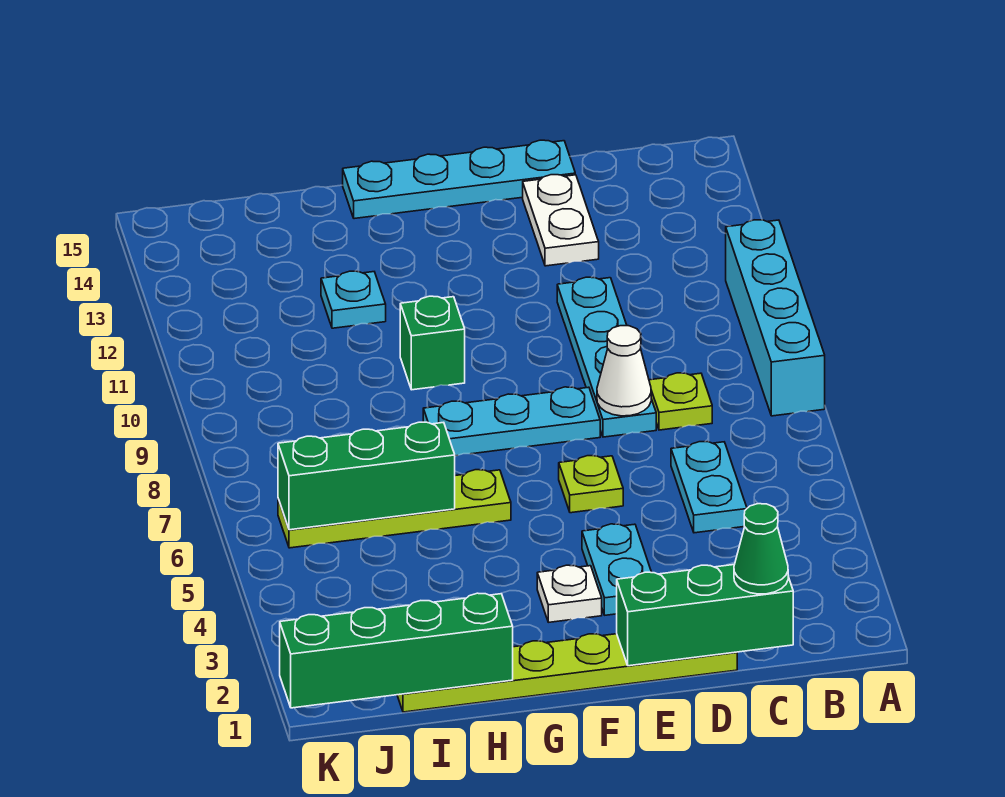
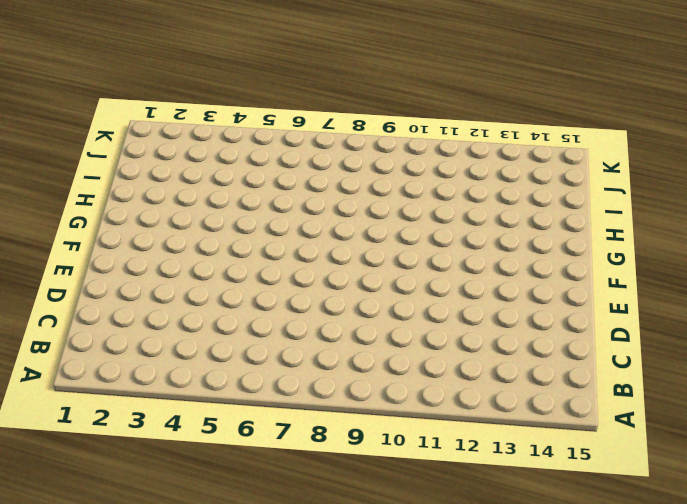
none -> cyan brick A8:A11 level 1
none -> cyan plate C5:C6 level 1
none -> lime plate C8 level 1

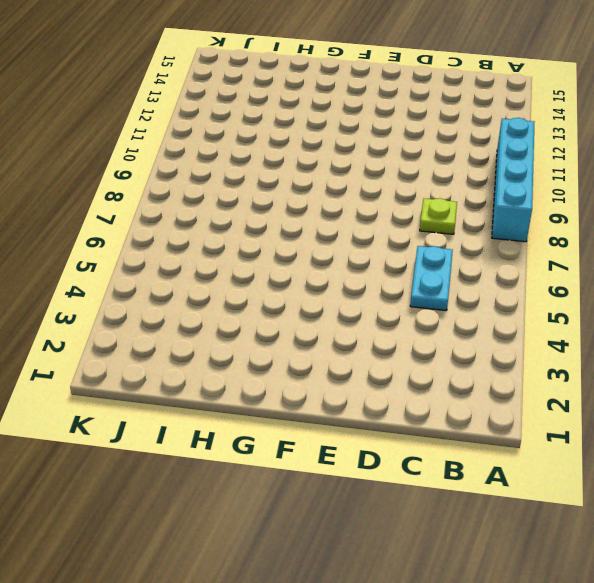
none -> lime plate D1:I1 level 1
none -> cyan plate D8:D11 level 1
none -> white plate D13:D14 level 1

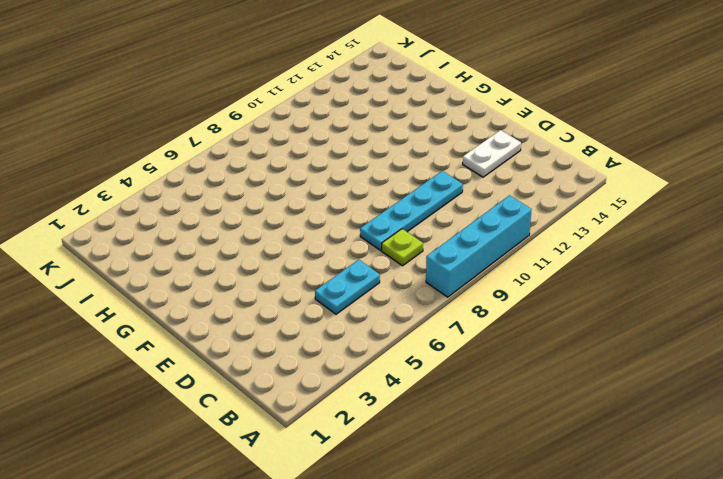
none -> lime plate D1:I1 level 1
none -> cyan plate D15:G15 level 1
none -> cyan plate E3:E4 level 1

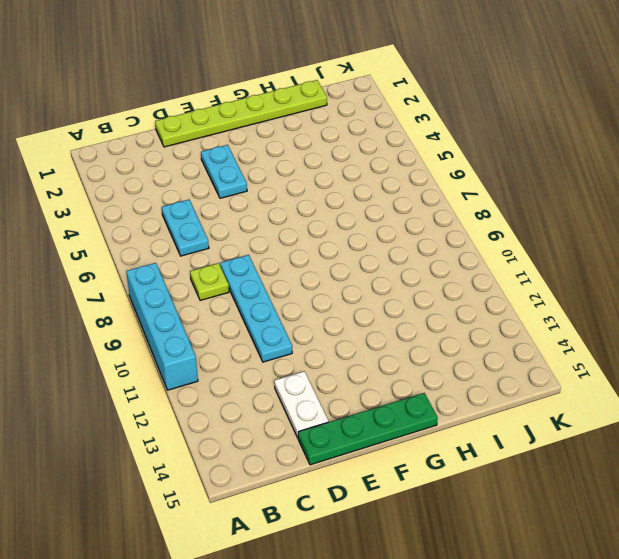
green plate D15:G15 level 1 -> cyan plate D15:G15 level 1
none -> lime plate E6 level 1
none -> cyan plate E8:G8 level 1
none -> white plate F3 level 1

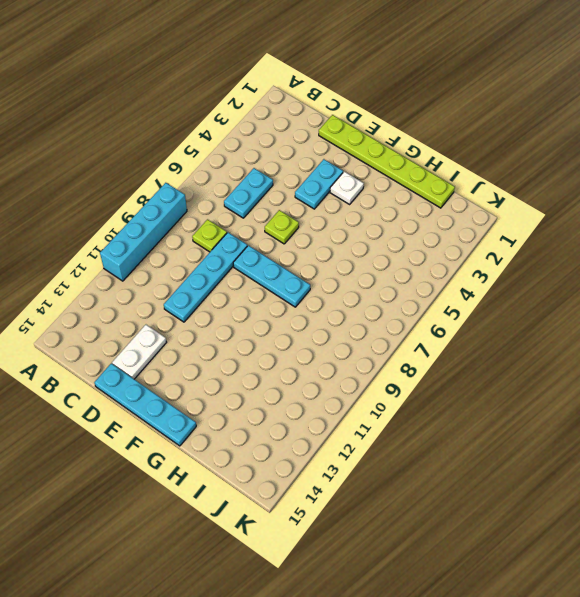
none -> lime plate G6:J6 level 1
none -> green brick G10 level 1
none -> cyan plate H12 level 1

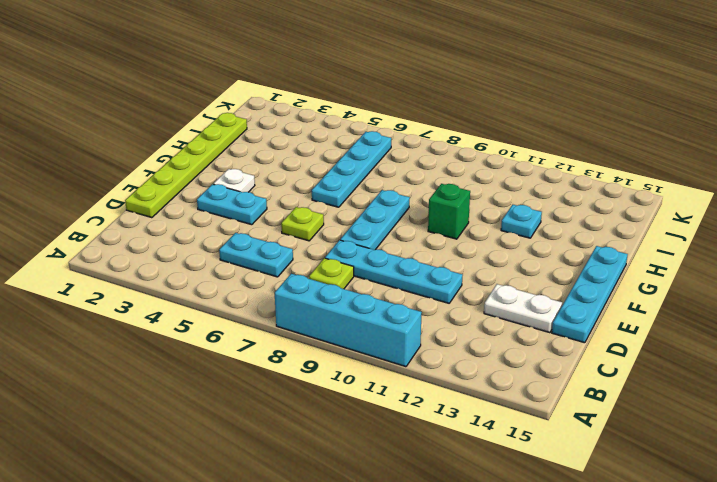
cyan plate G6:J6 level 1 -> lime plate G6:J6 level 1
none -> green brick C1:E1 level 2
none -> white cone D8 level 2
none -> green brick H1:K1 level 2

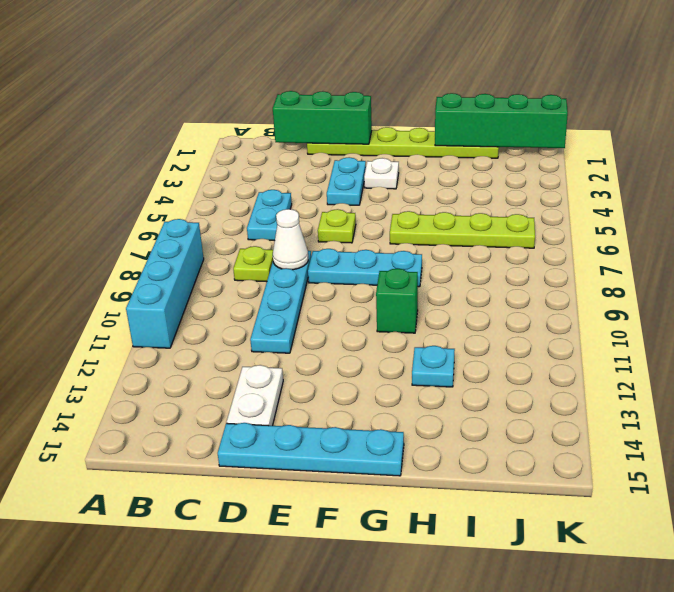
none -> green brick H6:J6 level 2
none -> green cone C1 level 3

